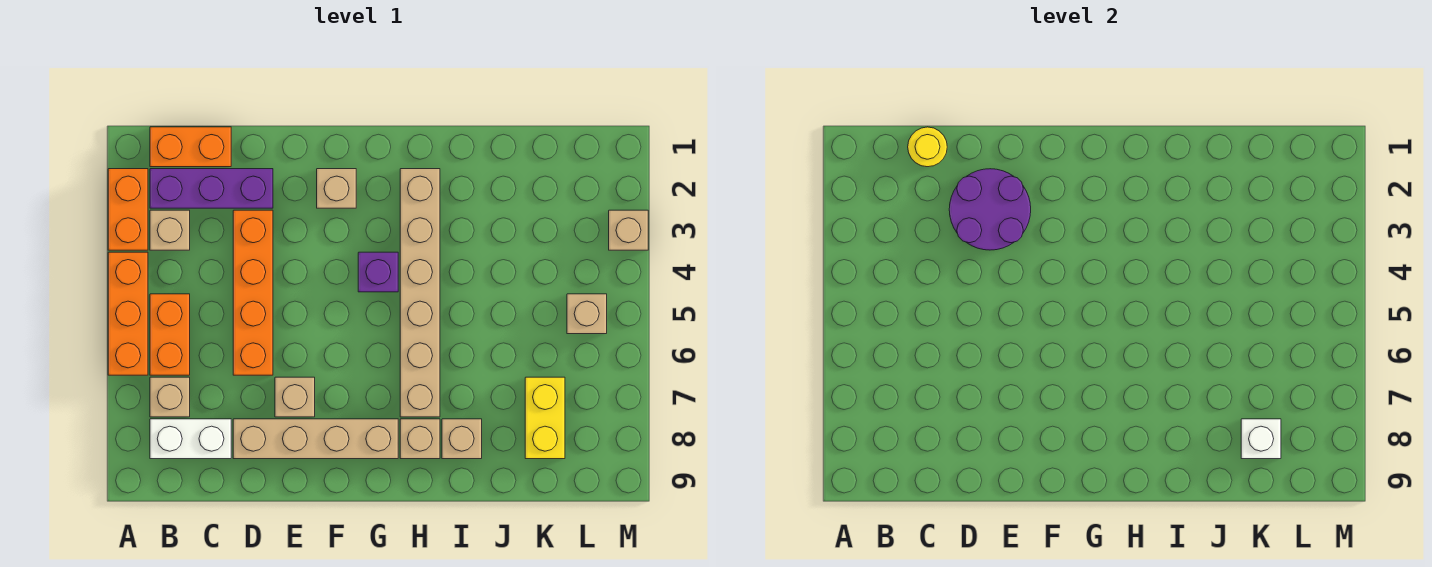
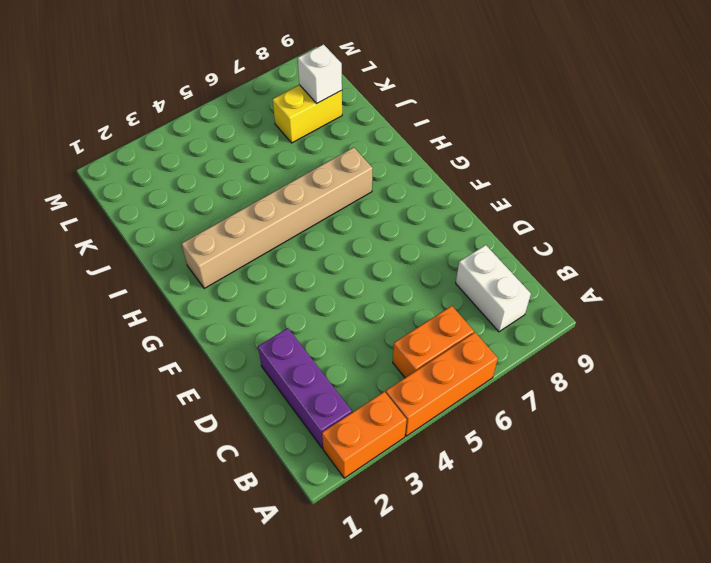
none -> orange brick B1:C1 level 1
none -> tan brick B3 level 1
none -> tan brick B7 level 1

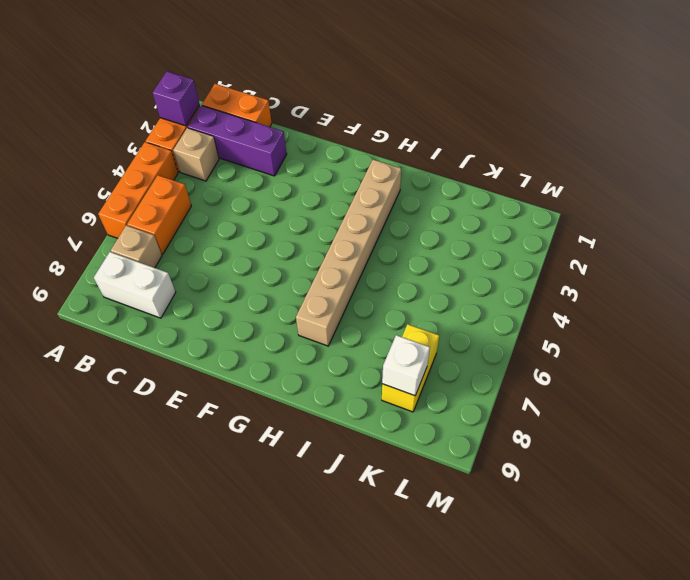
purple brick A2 level 2 -> purple brick G4 level 1
none -> orange brick D3:D6 level 1
none -> tan brick D8:G8 level 1
none -> tan brick E7 level 1

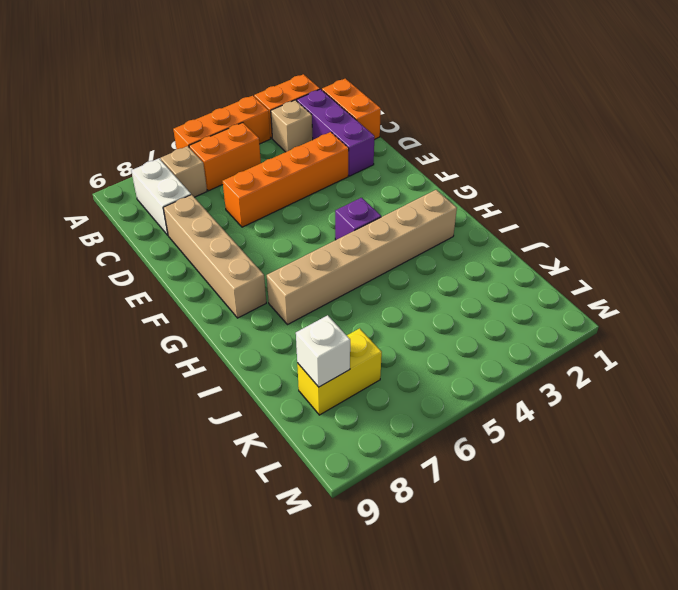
none -> tan brick E7 level 1
none -> tan brick F2 level 1
none -> tan brick H8 level 1

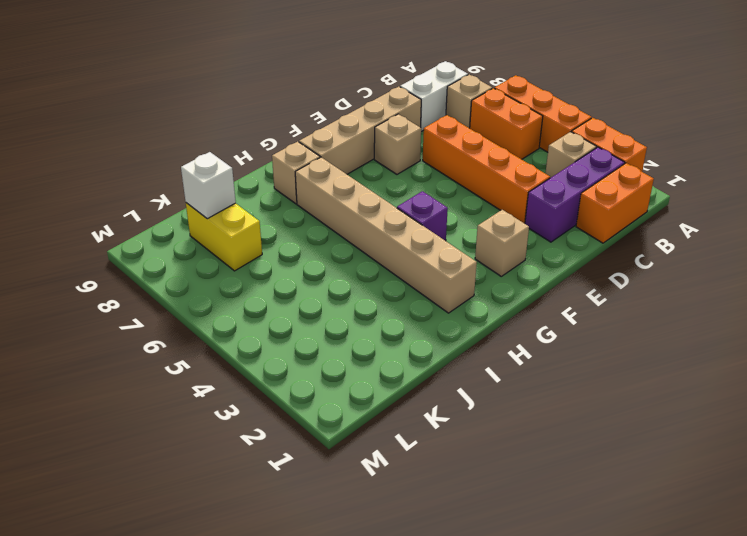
none -> tan brick I8 level 1
none -> tan brick L5 level 1
none -> tan brick M3 level 1

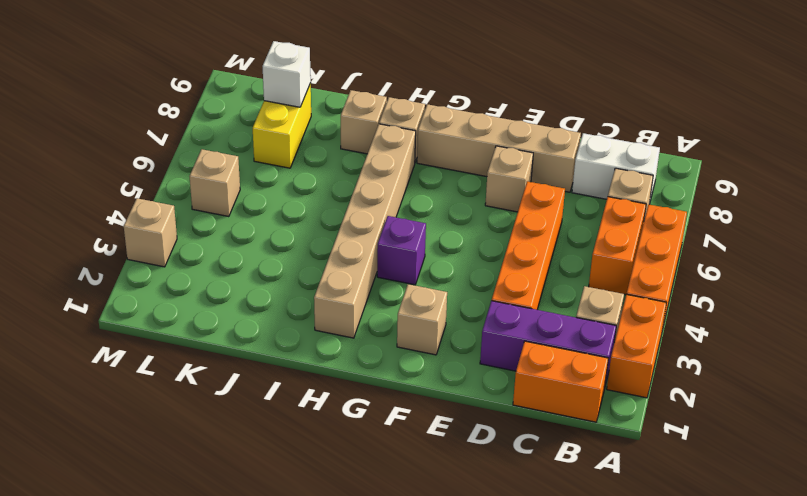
none -> yellow round brick C1 level 2
none -> purple round brick D2:E3 level 2

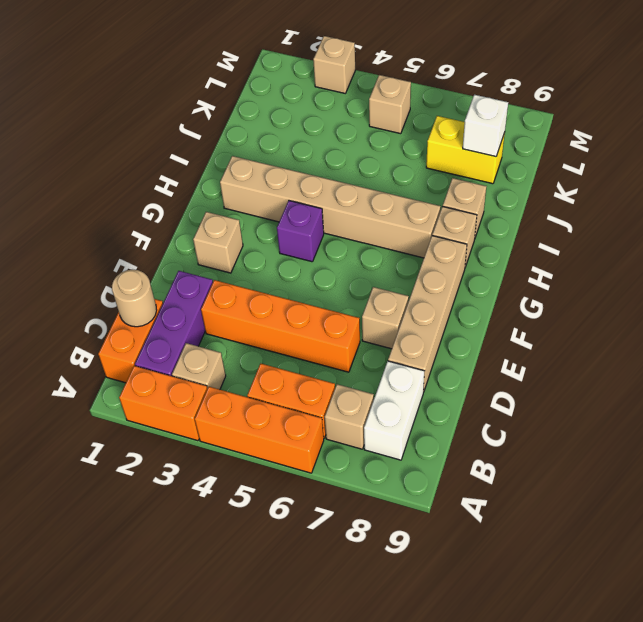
tan round brick C1 level 2 -> yellow round brick C1 level 2
none -> purple round brick D2:E3 level 2

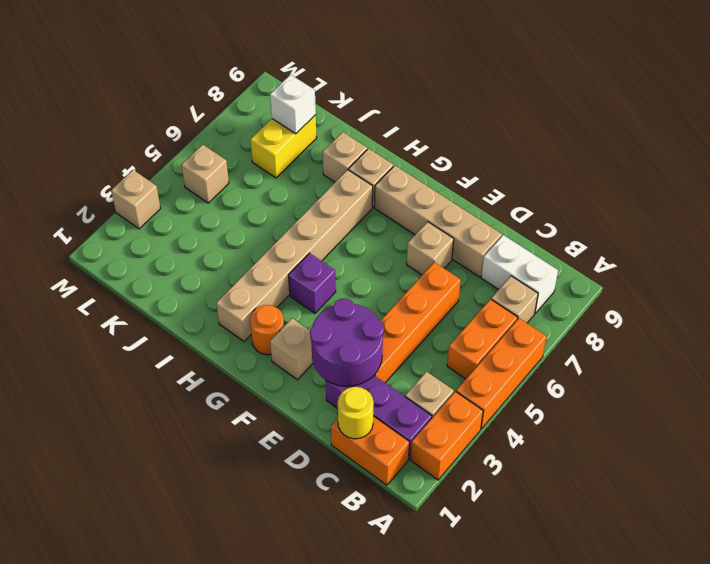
orange round brick G2 level 1 -> none

